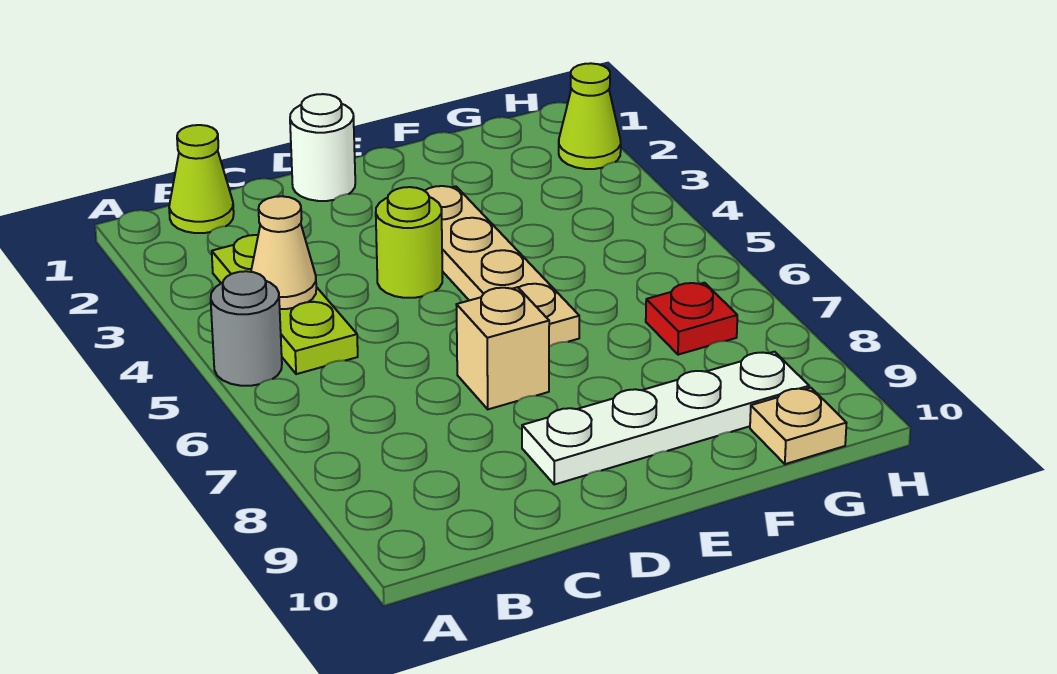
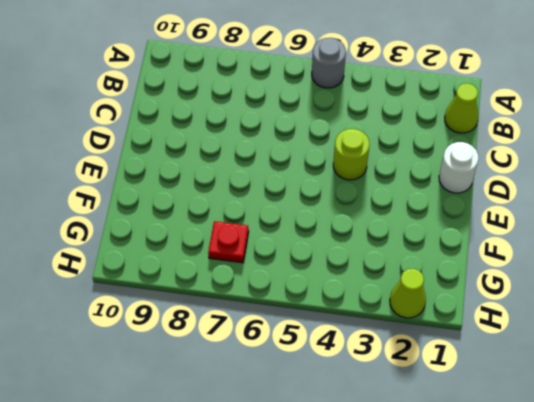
none -> lime plate B3:B5 level 1
none -> tan brick D7 level 1
none -> white plate D9:G9 level 1

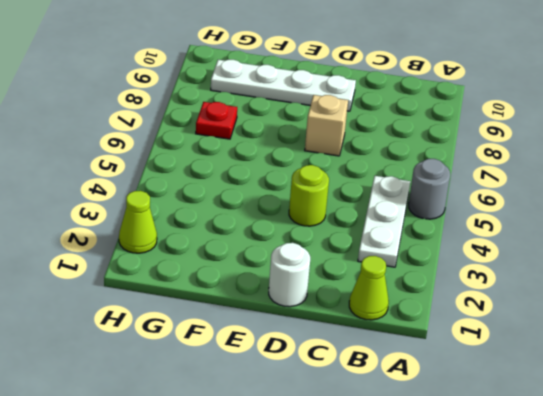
white plate B3:B5 level 1 -> lime plate B3:B5 level 1
none -> tan plate E3:E6 level 1
none -> tan plate G10 level 1
none -> tan cone B4 level 2

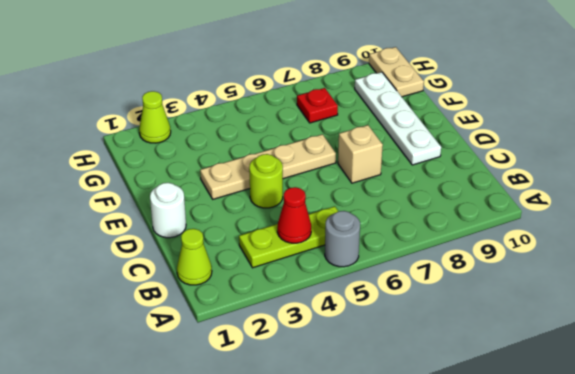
red cone B4 level 2 -> tan cone B4 level 2
tan plate G10:H10 level 1 -> tan plate G10 level 1

